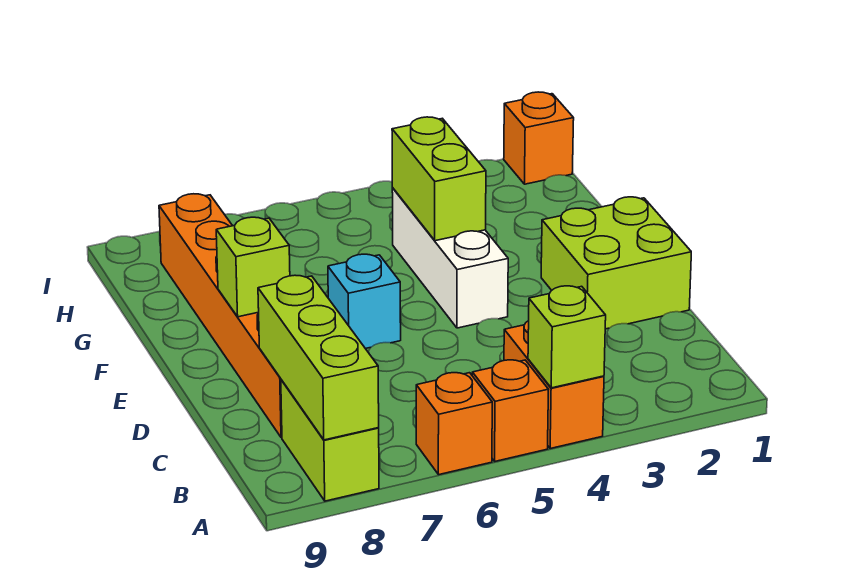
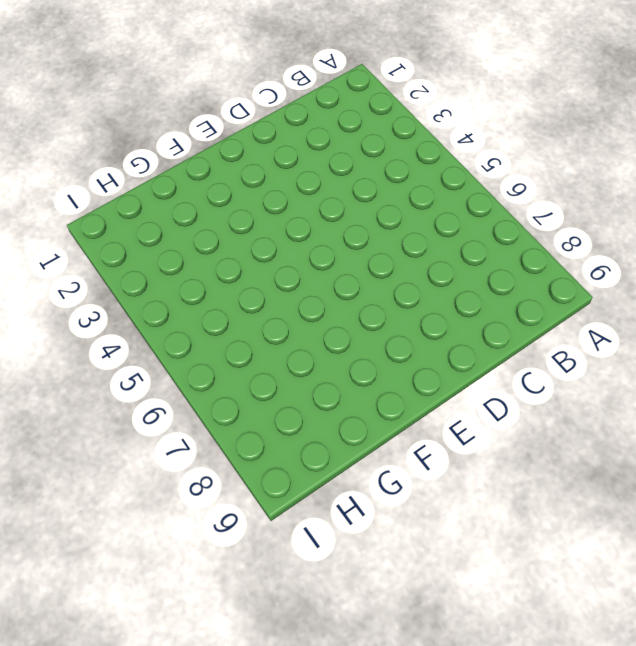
none -> orange brick A4:B4 level 1
none -> orange brick A5 level 1
none -> orange brick A6 level 1

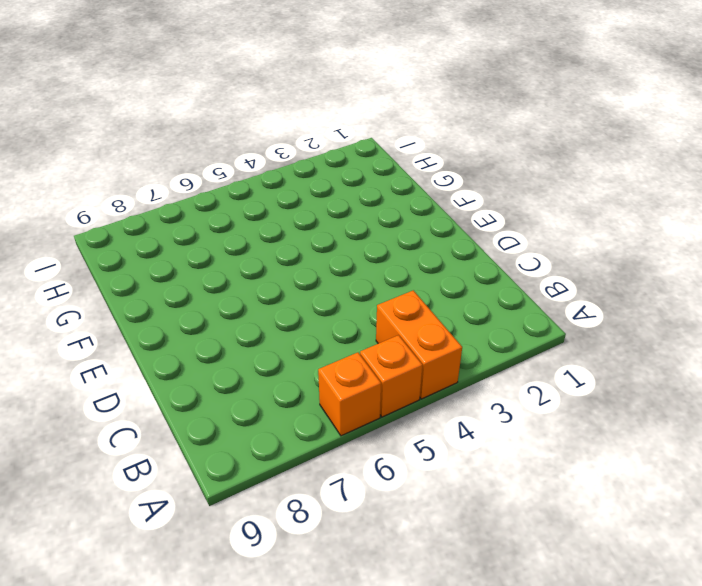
none -> lime brick A8:B8 level 1
none -> orange brick C8:H8 level 1
none -> lime brick D1:E2 level 1

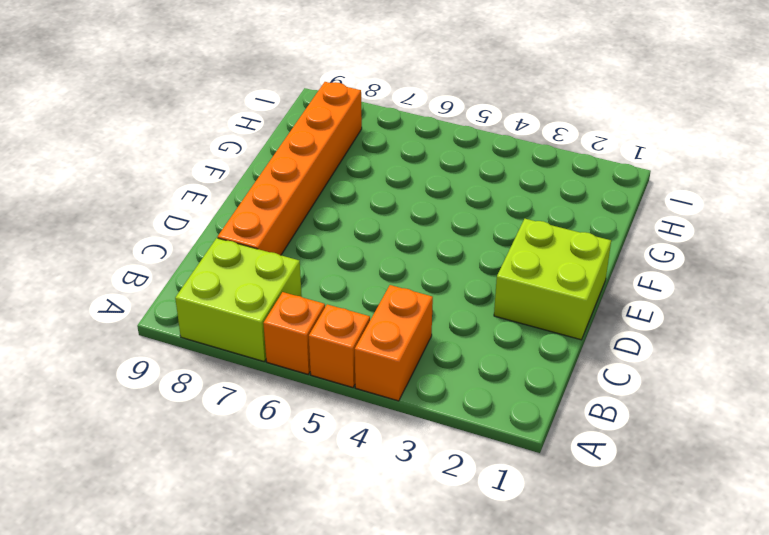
lime brick A7:B8 level 1 -> lime brick A8:B8 level 1
none -> white brick E4:G4 level 1
none -> cyan brick E6 level 1
none -> orange brick I1 level 1

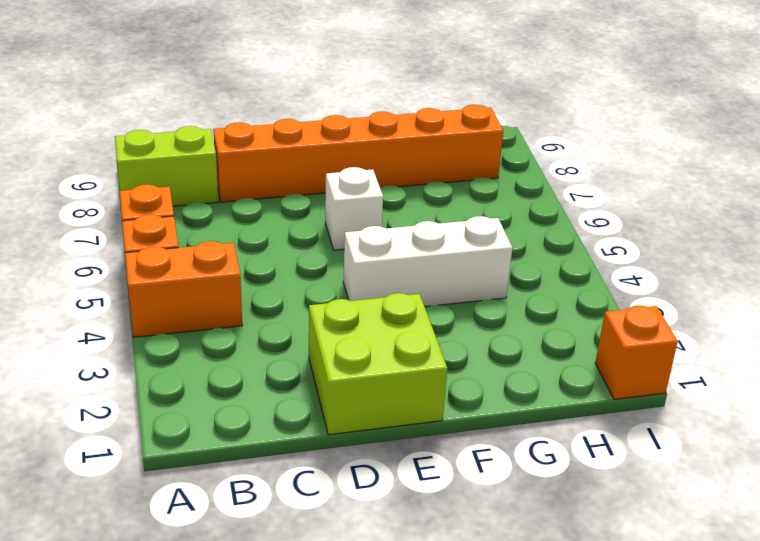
white brick E6 level 1 -> cyan brick E6 level 1
none -> lime brick A4 level 2
none -> lime brick A8:C8 level 2
none -> lime brick E8 level 2

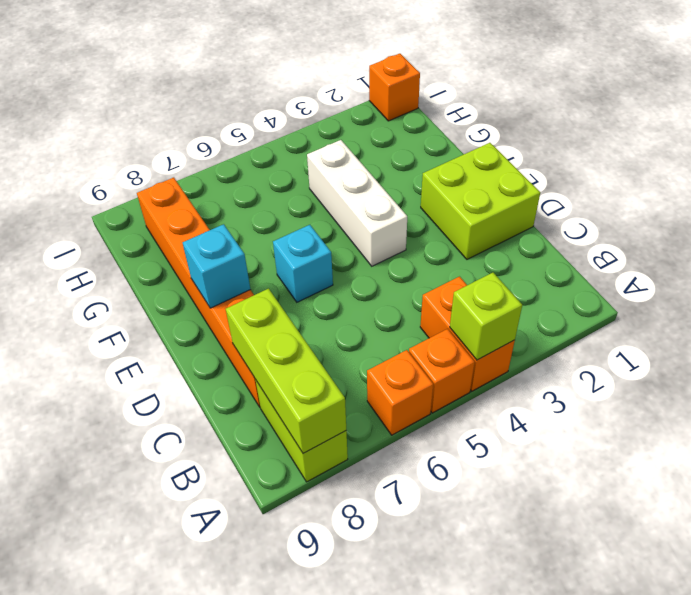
cyan brick E8 level 2 -> lime brick E8 level 2
none -> lime brick F4:G4 level 2

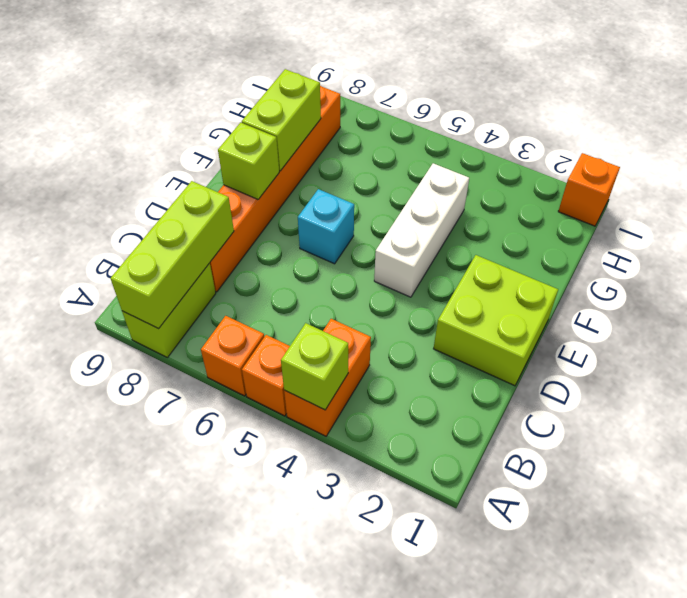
lime brick F8:G8 level 2 -> lime brick F4:G4 level 2

